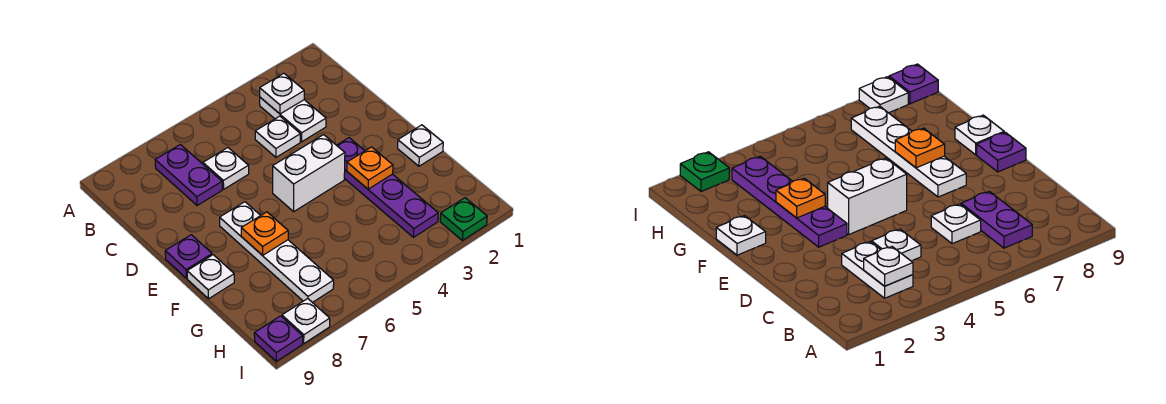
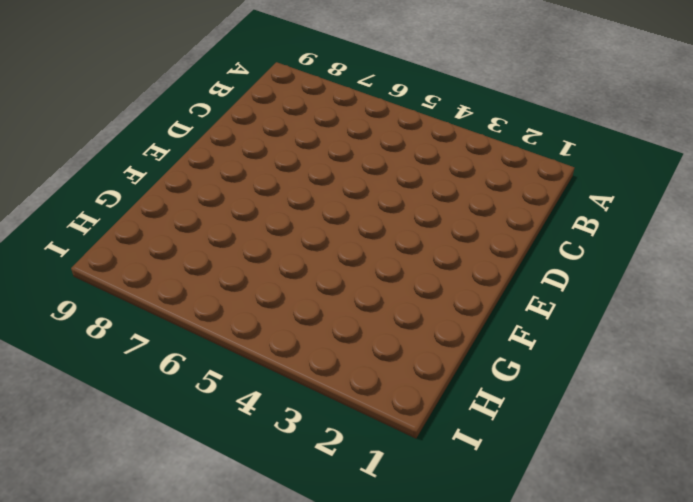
none -> white plate B3:C3 level 1
none -> purple plate B7:C7 level 1
none -> white plate C4 level 1

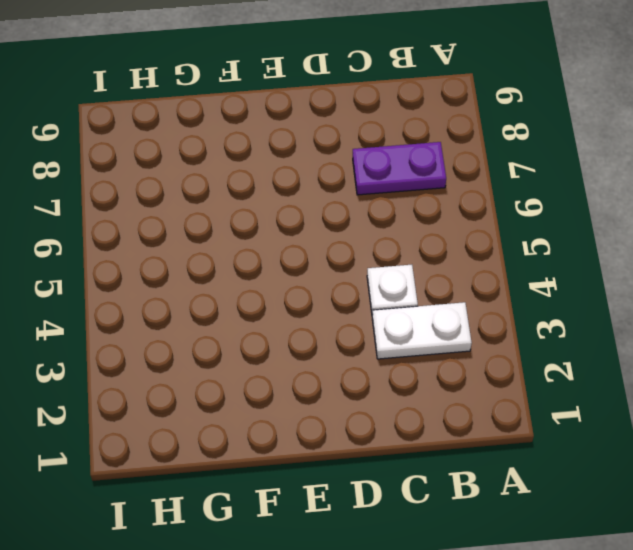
none -> white plate C6 level 1
none -> purple plate E3:H3 level 1
none -> white brick E4:E5 level 1

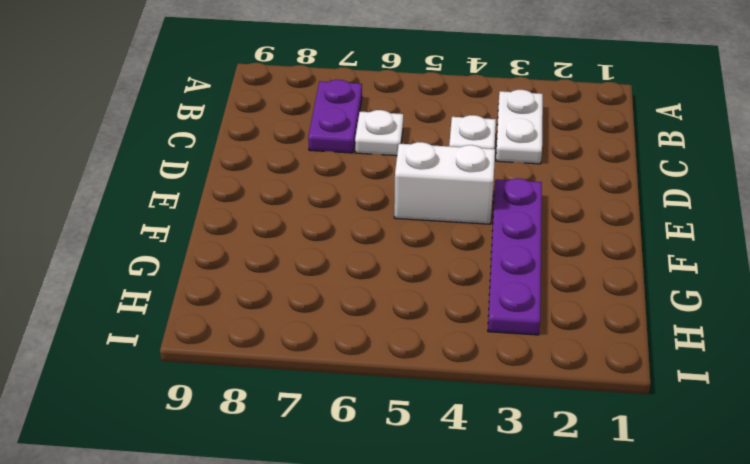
none -> white plate E7:H7 level 1
none -> purple plate E9 level 1
none -> white plate F1 level 1

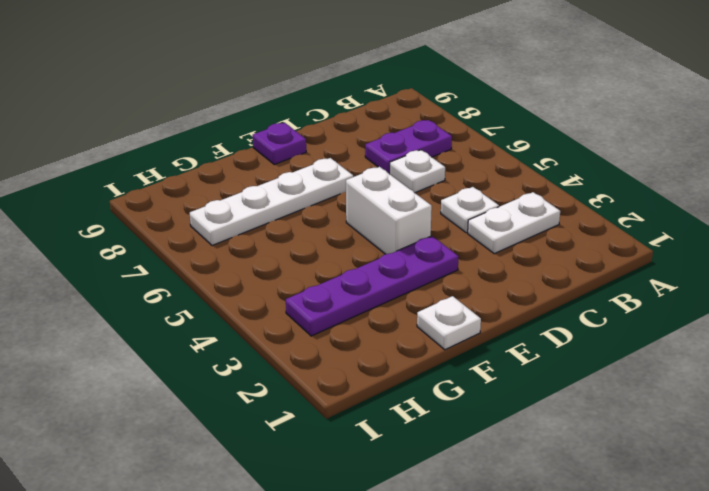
none -> white plate F9 level 1
none -> green plate I2 level 1
none -> white plate I8 level 1

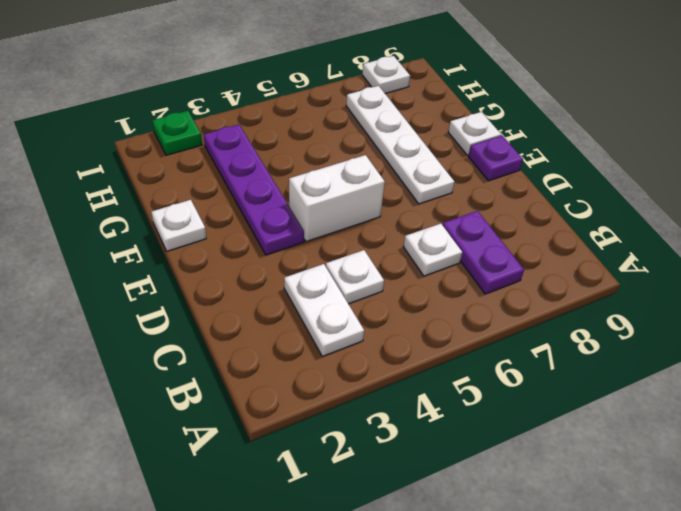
none -> purple plate I9 level 1
none -> white plate B3 level 2
none -> orange plate F3 level 2

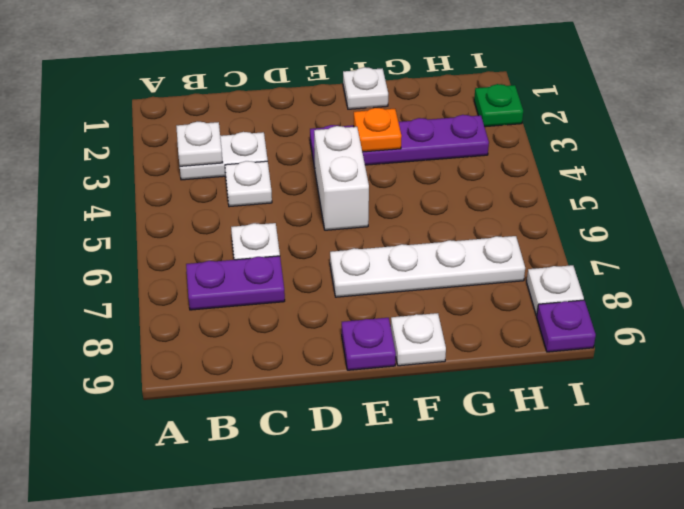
none -> orange plate F7 level 2

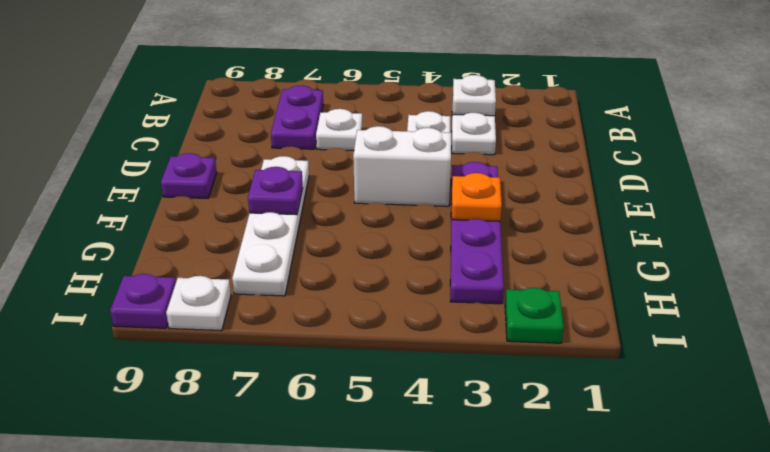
purple plate F7 level 2 -> orange plate F7 level 2
none -> white plate F1 level 1
none -> white plate F9 level 1

